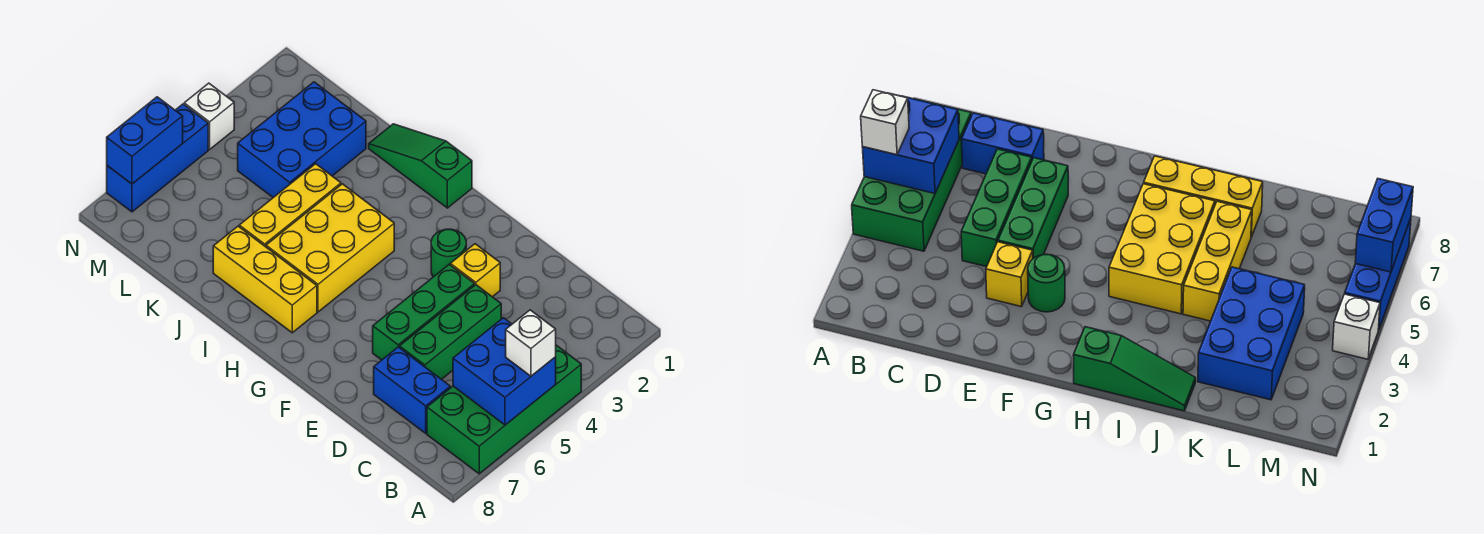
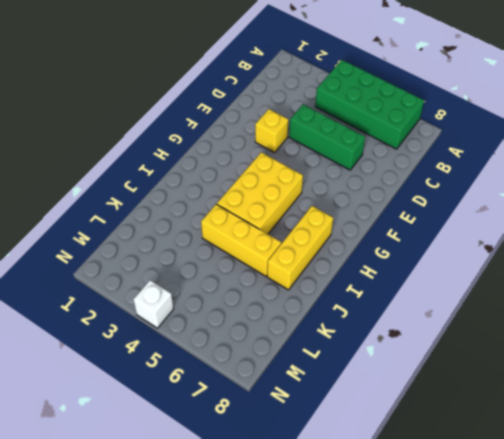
yellow brick G4:I5 level 1 -> yellow brick H4:I6 level 1
none -> blue brick C7:D7 level 1
none -> green brick E4:E6 level 1
none -> green round brick F3 level 1

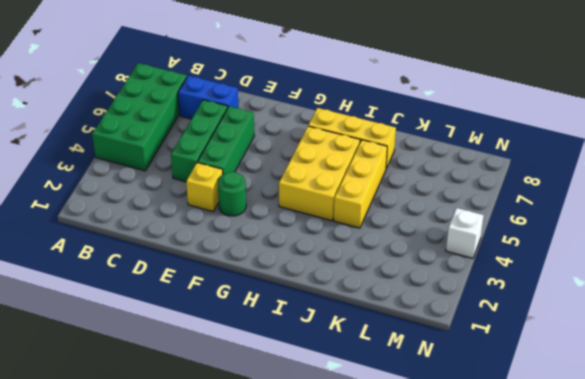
none -> green slope H1:J1 level 1 top H
none -> blue brick K2:L4 level 1
none -> blue brick N5:N7 level 1

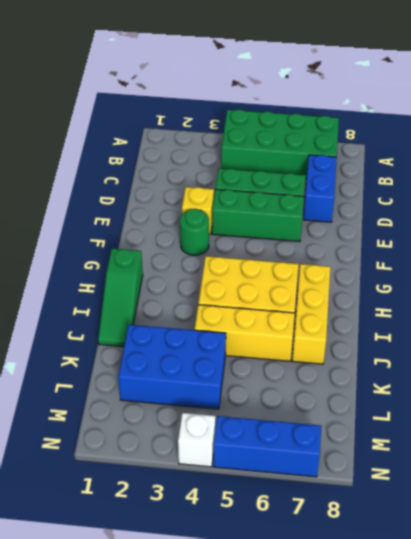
none -> blue brick A5:B6 level 2
none -> blue brick N6:N7 level 2
none -> white brick A5 level 3

